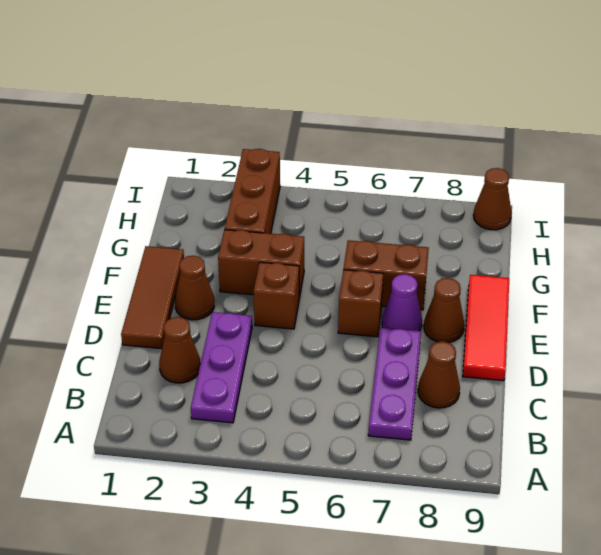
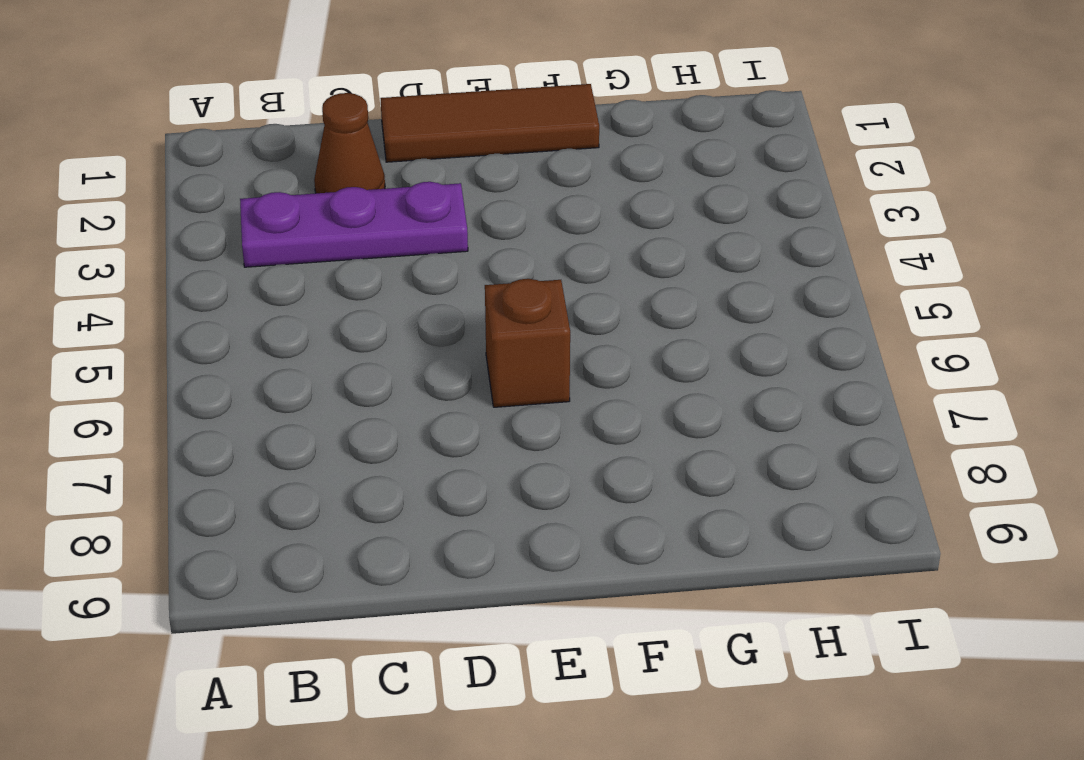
none -> purple plate B7:D7 level 1
none -> brown cone C8 level 1
none -> red tile D9:F9 level 1

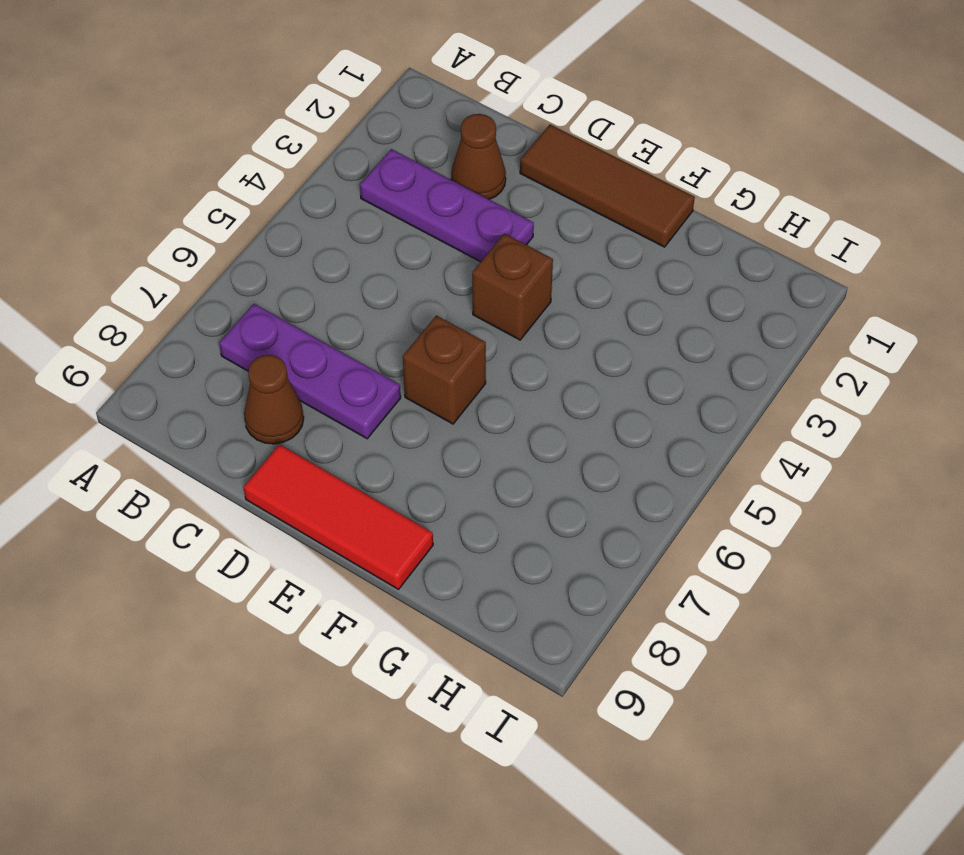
none -> brown cone E2 level 1
none -> purple cone E7 level 1
none -> brown cone E8 level 1

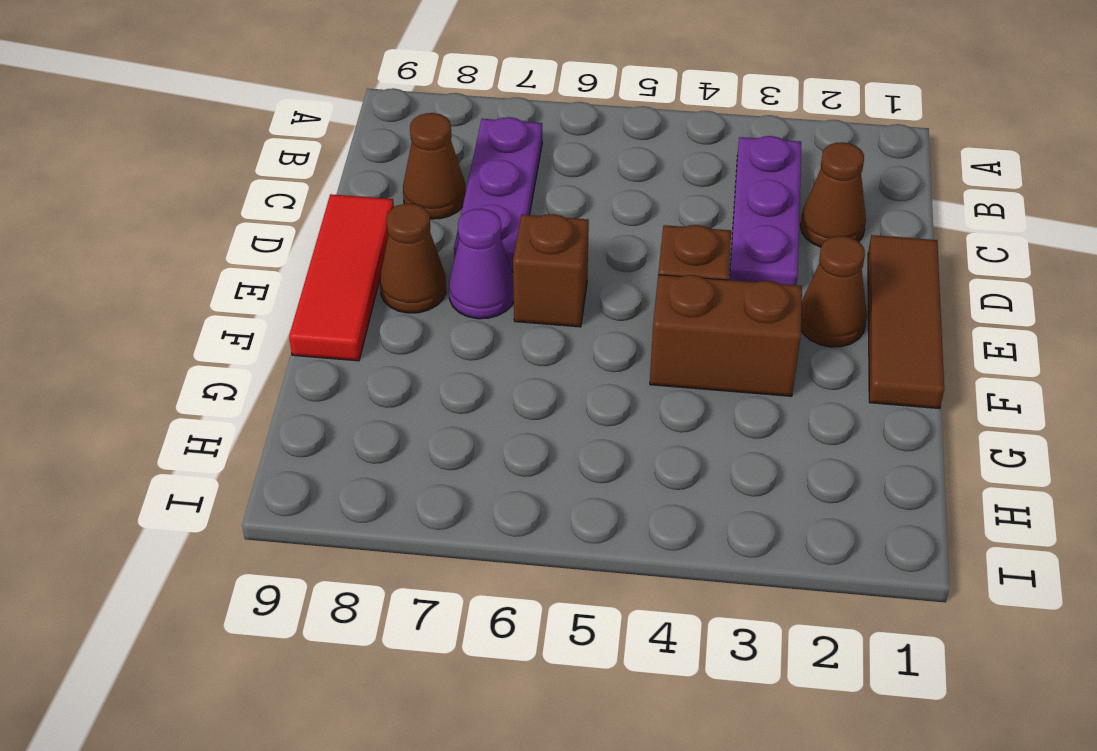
none -> brown brick F6:F7 level 1
none -> brown brick G3:I3 level 1
none -> brown cone I9 level 1

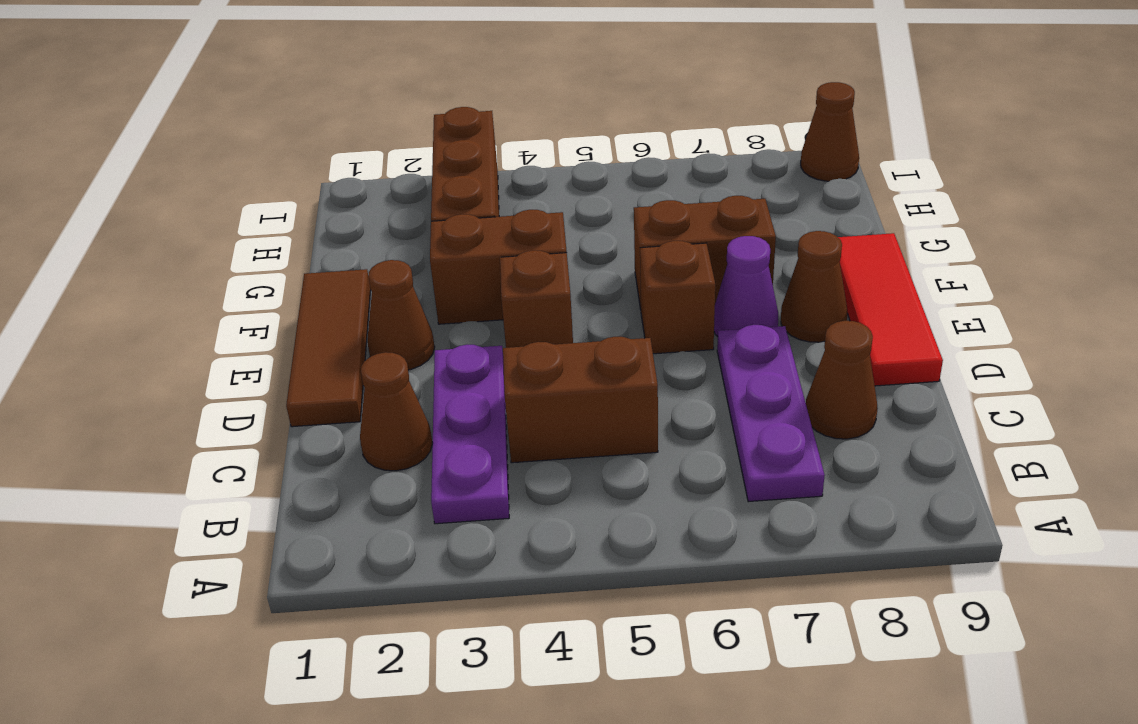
brown brick C4:C5 level 1 -> none

